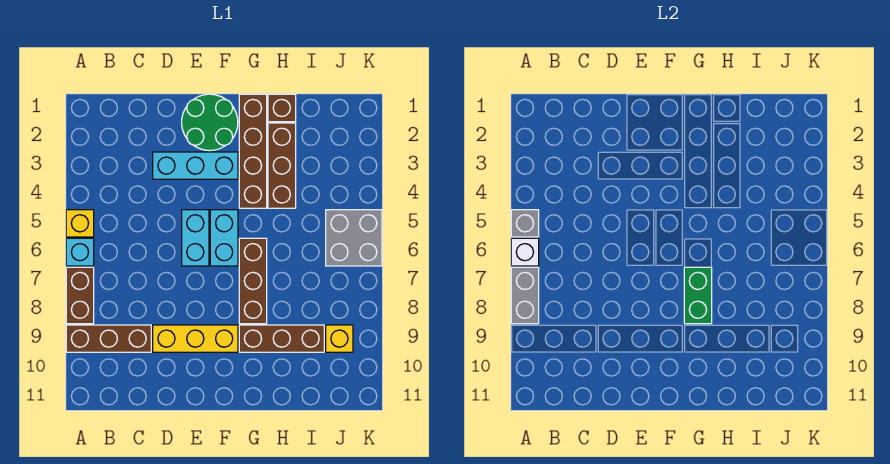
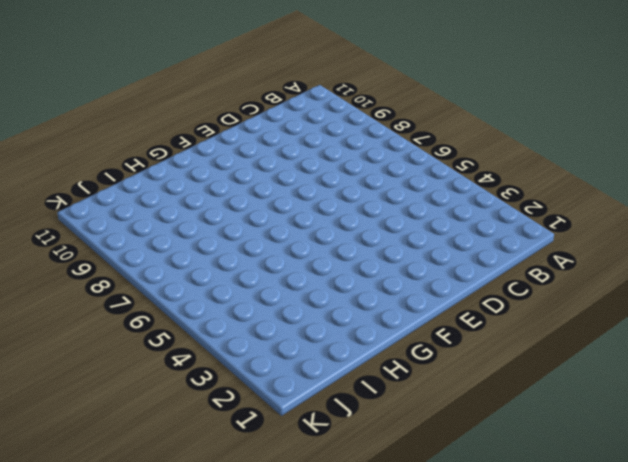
none -> yellow brick A5 level 1
none -> cyan brick A6 level 1
none -> brown brick A7:A8 level 1

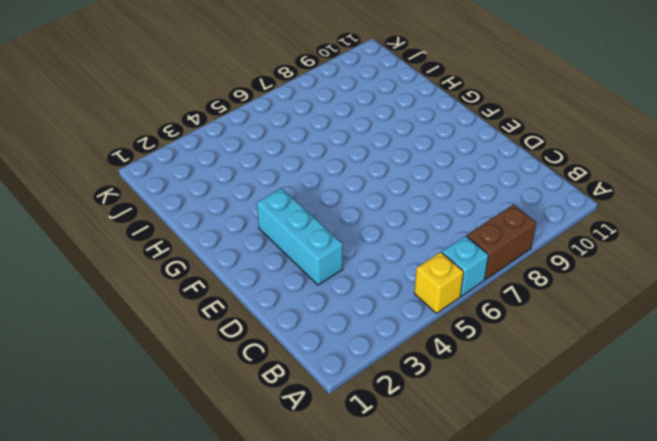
none -> brown brick A9:C9 level 1
none -> yellow brick D9:F9 level 1
none -> green round brick E1:F2 level 1

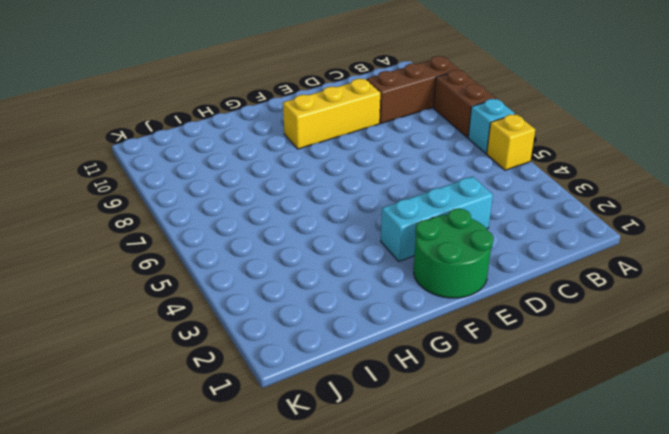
none -> cyan brick E5:E6 level 1
none -> cyan brick F5:F6 level 1
none -> brown brick G1:G4 level 1

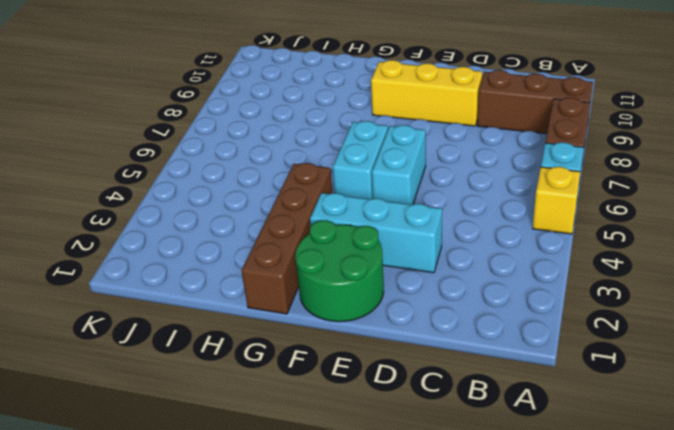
none -> brown brick G6:G8 level 1
none -> brown brick G9:I9 level 1
none -> brown brick H1 level 1

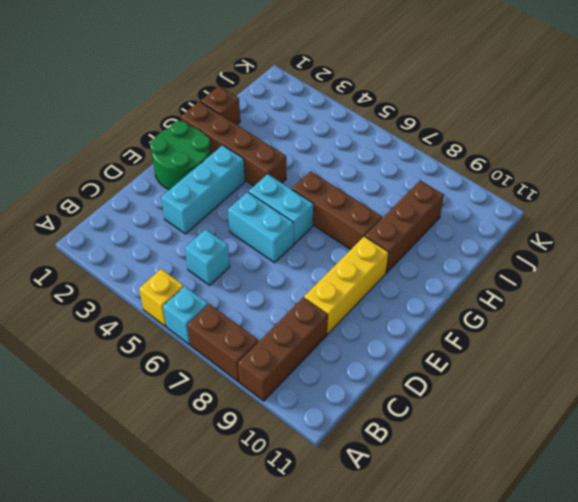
cyan brick C5 level 1 -> none
none -> brown brick H2:H4 level 1
none -> grey brick J5:K6 level 1
none -> yellow brick J9 level 1

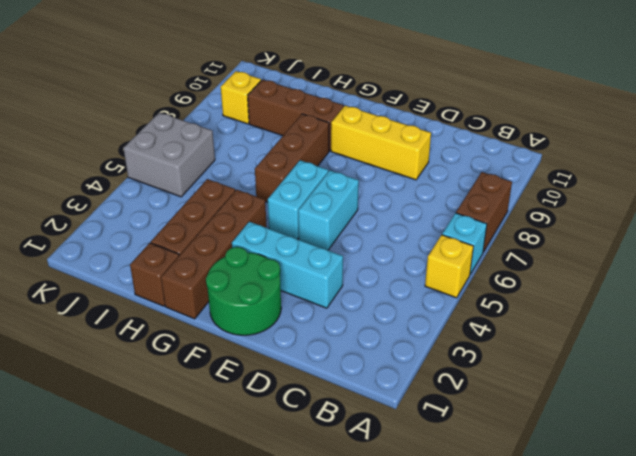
none -> brown brick A9:C9 level 1
none -> grey brick A5 level 2
none -> white brick A6 level 2

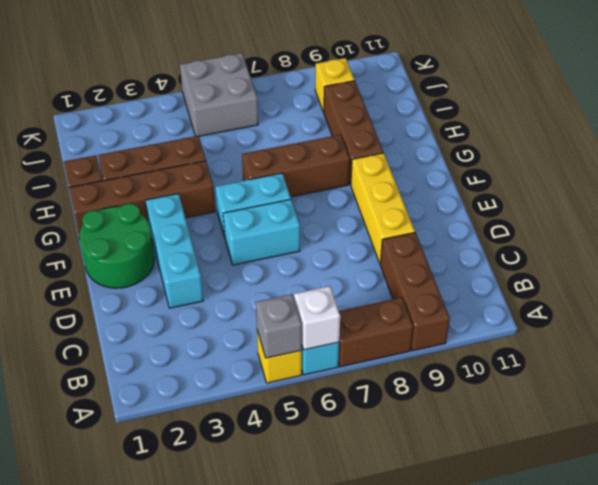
none -> grey brick A7:A8 level 2
none -> green brick G7:G8 level 2

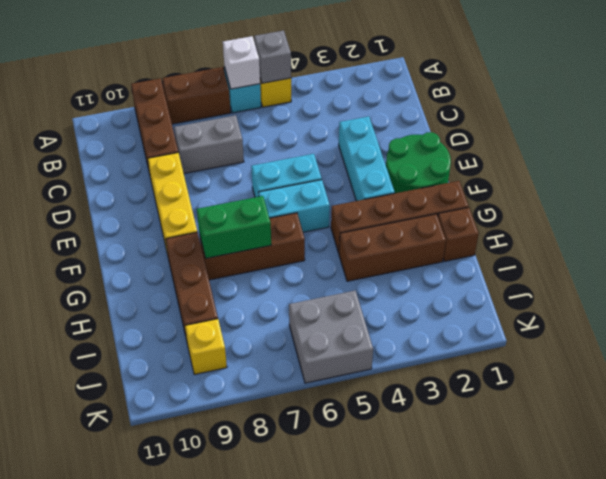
grey brick C7:C8 level 1 -> grey brick A7:A8 level 2

